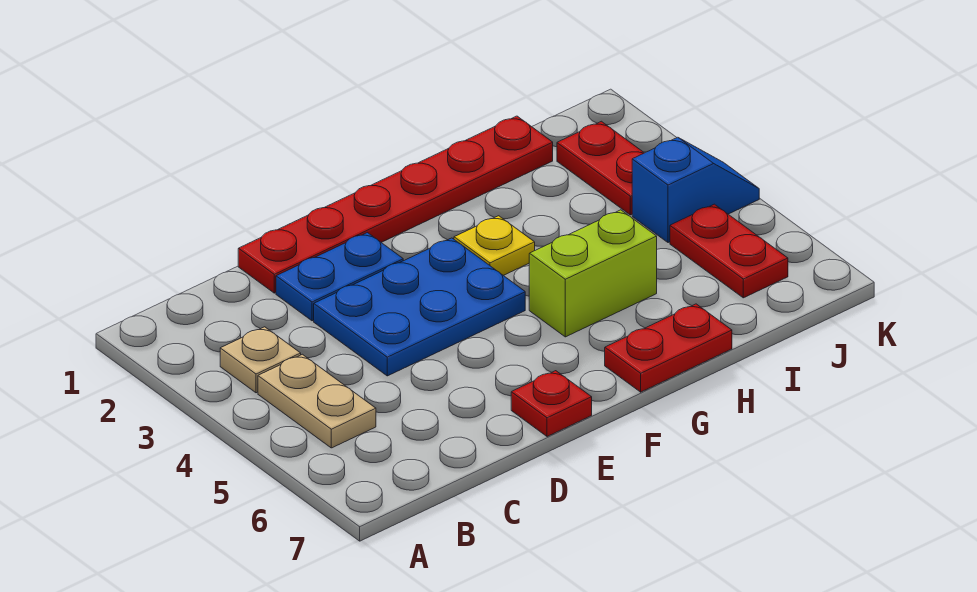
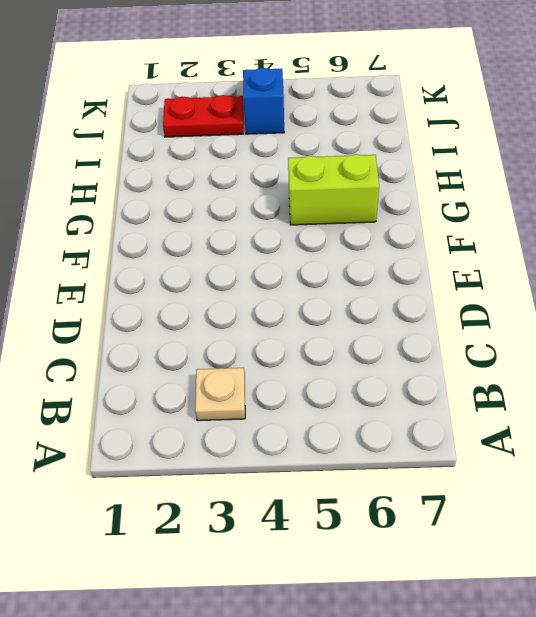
lime brick G5:G6 level 1 -> lime brick G5:H5 level 1
none -> tan plate B4:B5 level 1
none -> red plate D1:I1 level 1
none -> blue plate D2:E2 level 1

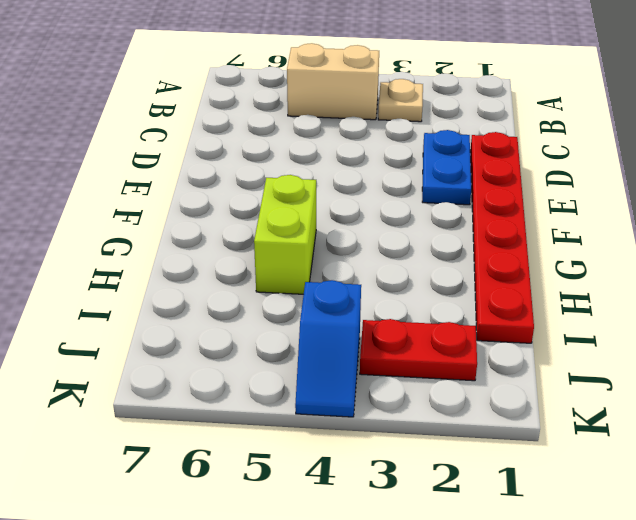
tan brick B4:B5 level 1 -> tan plate B4:B5 level 1
none -> blue plate D3:F4 level 1
none -> red plate E7 level 1
none -> yellow plate G3 level 1

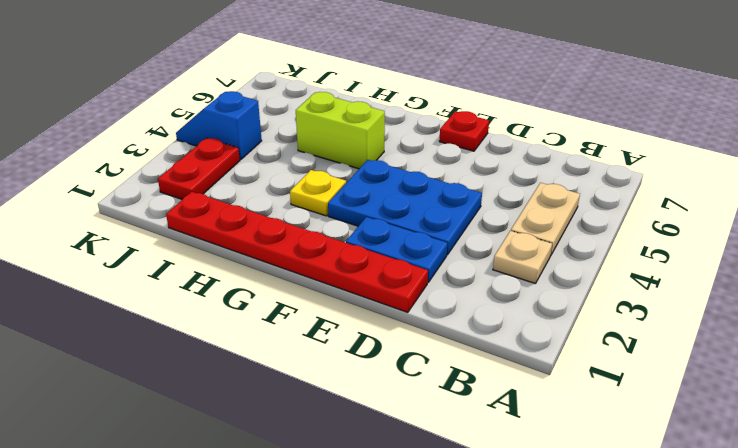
none -> red plate G7:H7 level 1
none -> red plate J5:J6 level 1

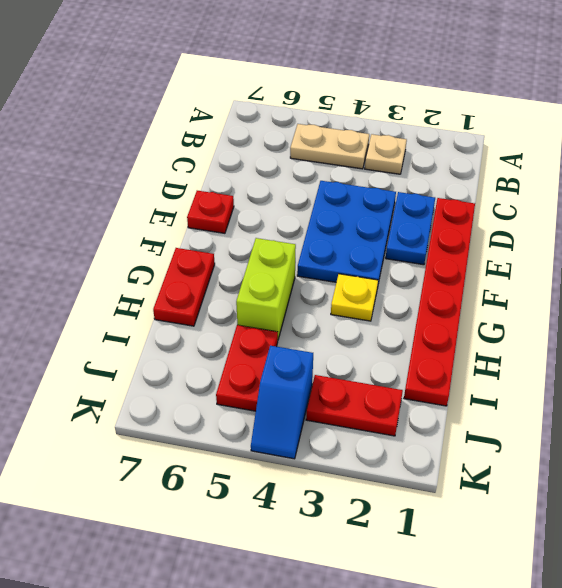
red plate I5:J5 level 1 -> red plate J5:J6 level 1

